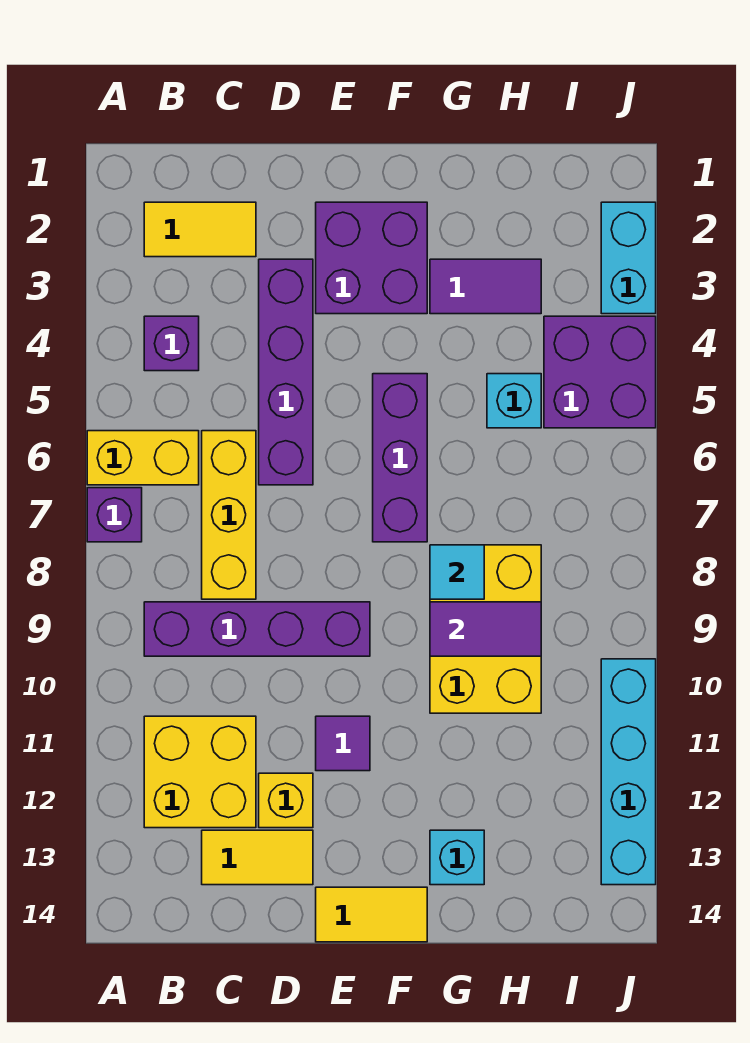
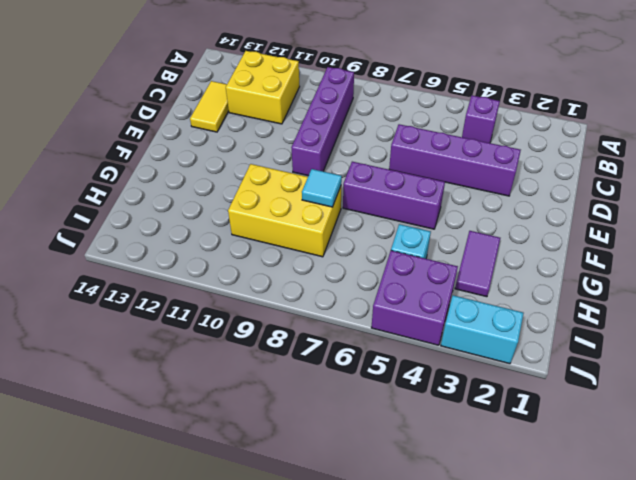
none -> yellow brick A6:B6 level 1
none -> purple brick A7 level 1
none -> yellow tile B2:C2 level 1

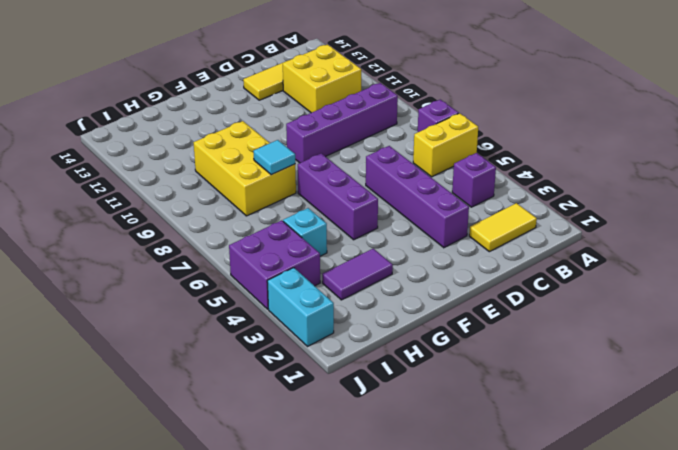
none -> yellow brick C6:C8 level 1
none -> yellow brick D12 level 1
none -> purple brick E2:F3 level 1

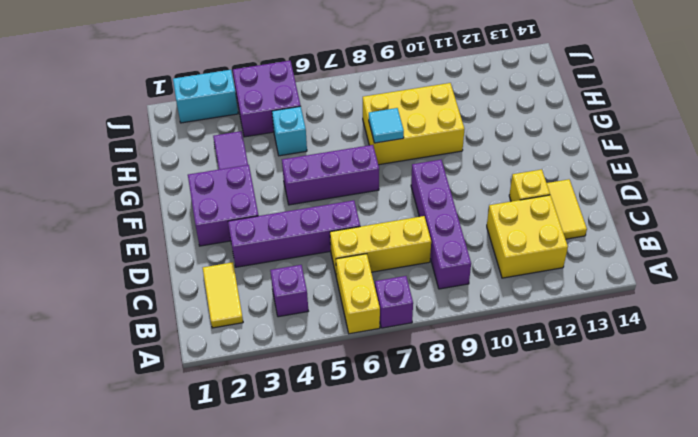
none -> purple tile E11 level 1
none -> yellow tile E14:F14 level 1
none -> cyan brick G13 level 1

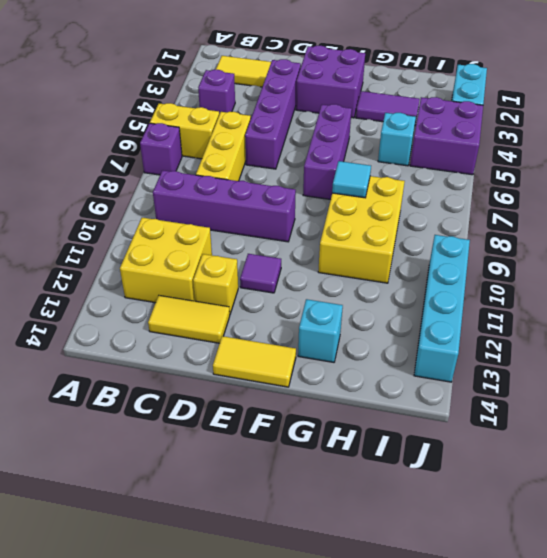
none -> purple tile G9:H9 level 2

